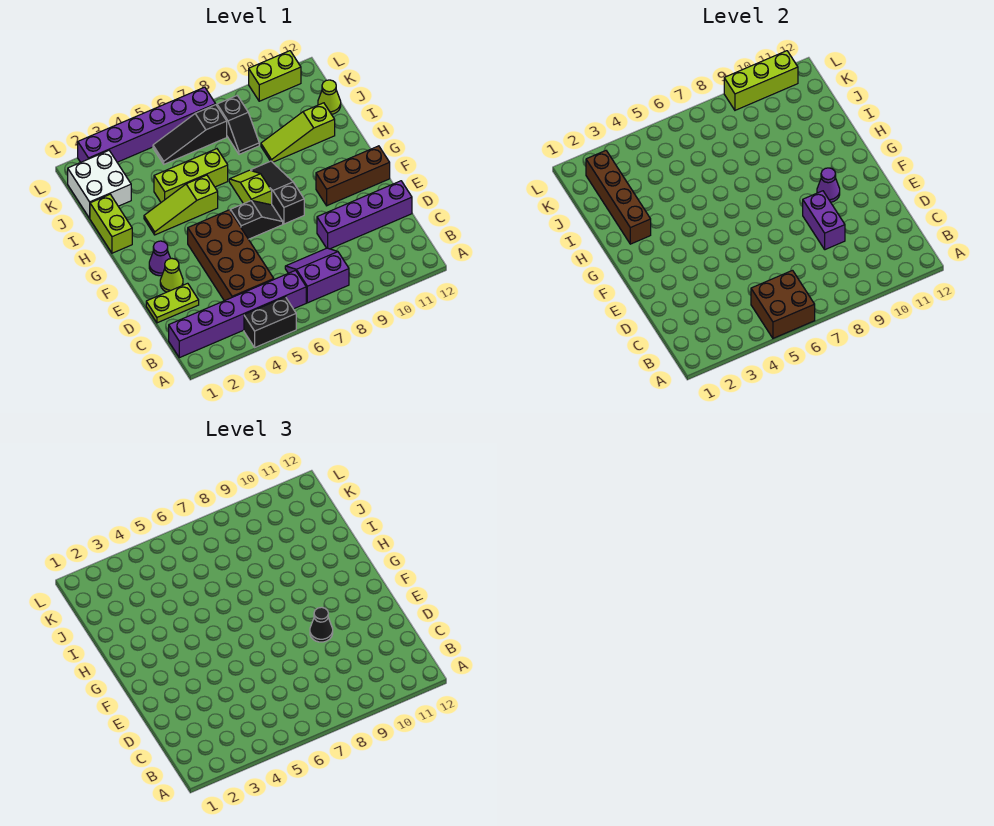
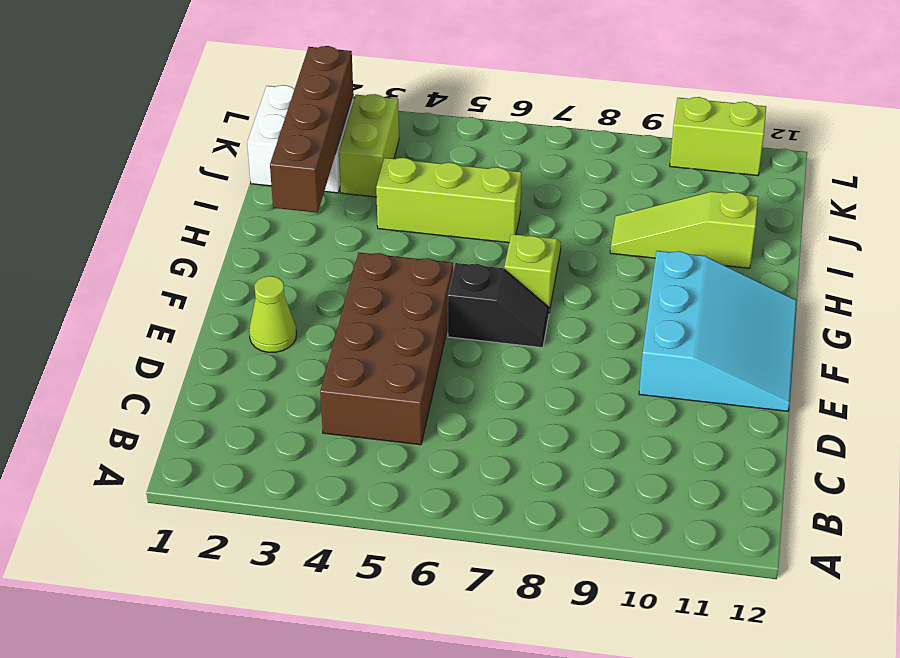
cyan slope E10:G12 level 1 top 10 -> brown brick F10:F12 level 1
lime brick J3:K3 level 1 -> lime brick H1:I1 level 1
none -> black brick A4:A5 level 1
none -> purple brick B1:B6 level 1
none -> purple slope B7:C8 level 1 top B

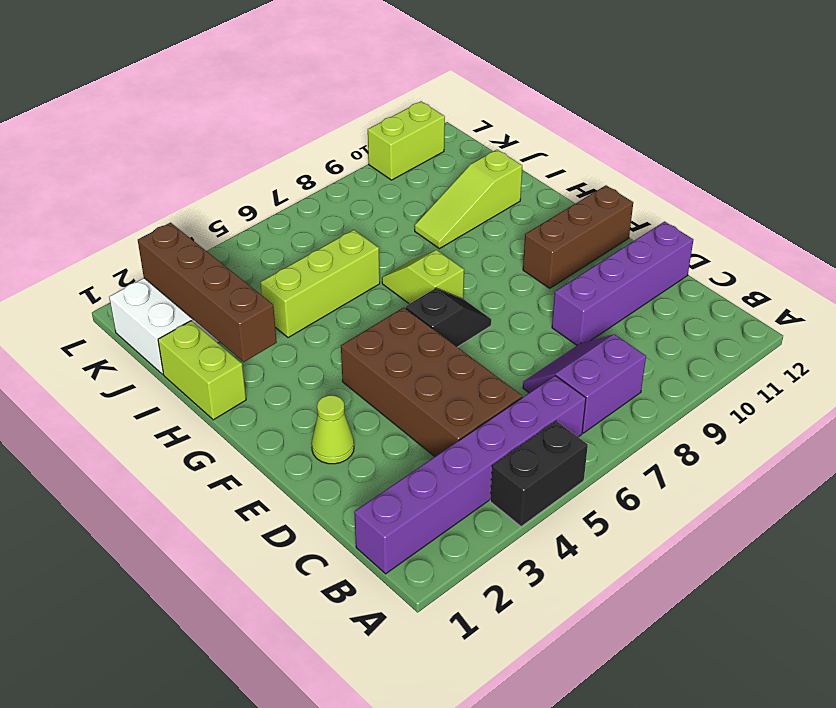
none -> lime plate D1:D2 level 1
none -> purple cone F2 level 1
none -> black slope F8:H8 level 1 top F

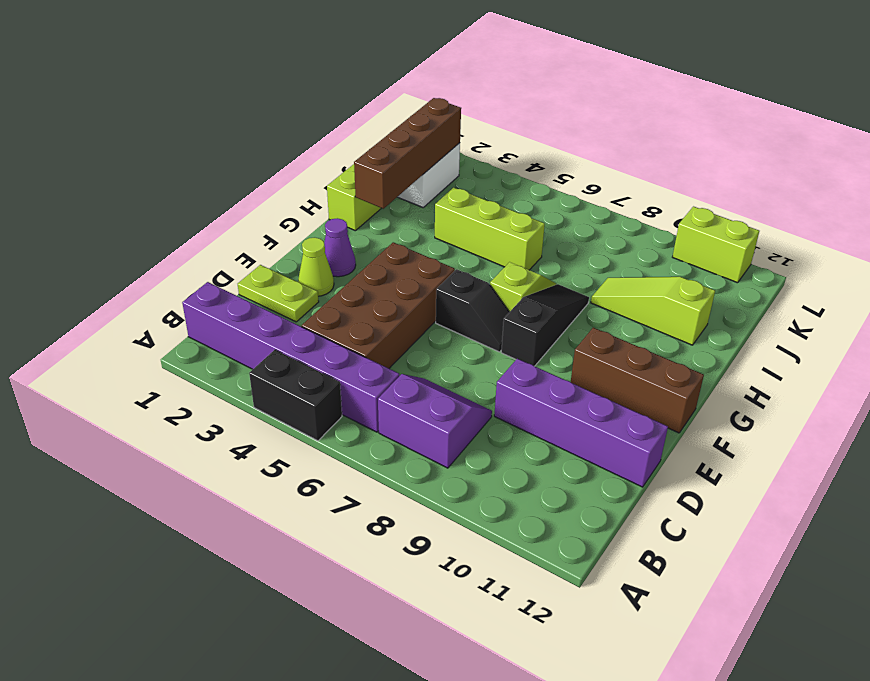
none -> lime slope H3:H5 level 1 top 5
none -> black slope J8:K8 level 1 top K
none -> lime cone J12 level 1

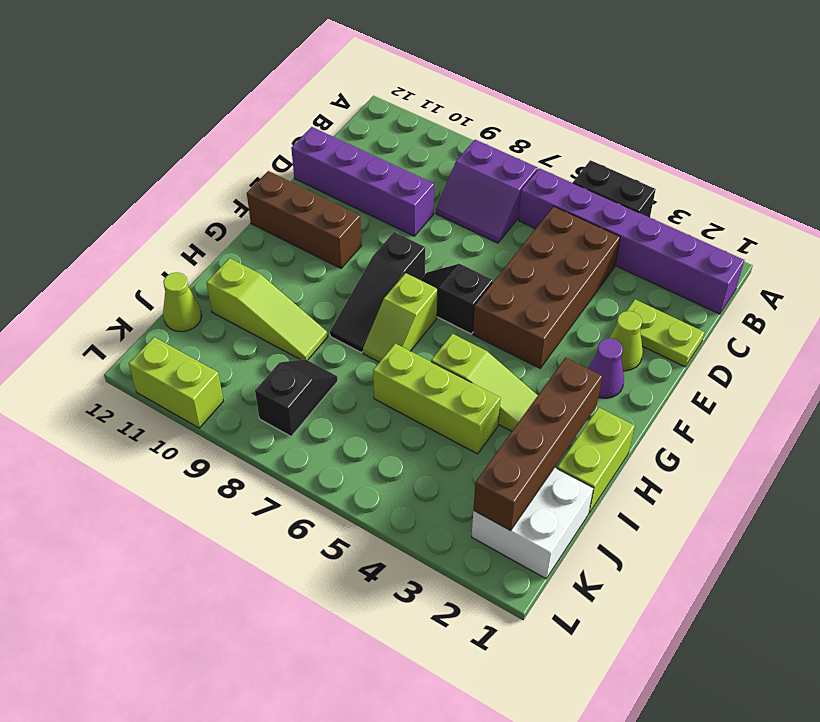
none -> black slope K5:K7 level 1 top 7
none -> purple brick L2:L7 level 1
none -> brown brick A5:B6 level 2

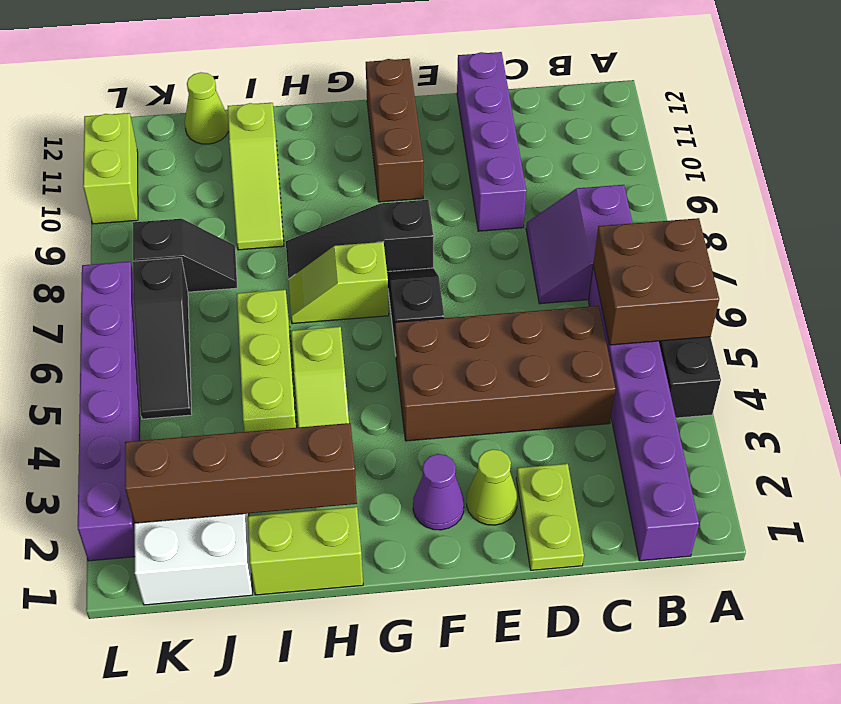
none -> purple brick D9:E9 level 2
none -> purple cone F10 level 2
none -> lime brick L9:L11 level 2

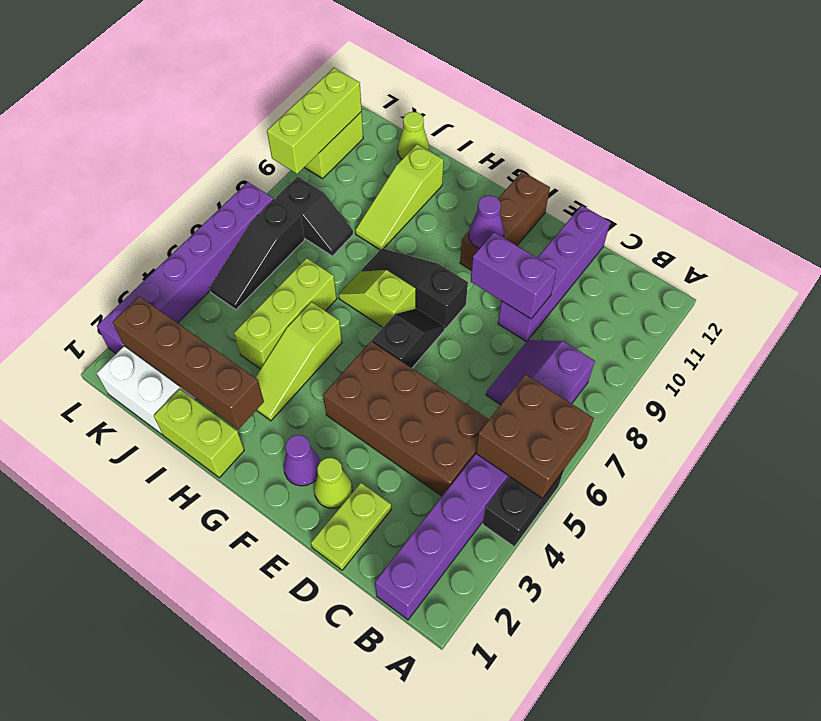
none -> black cone E9 level 3

